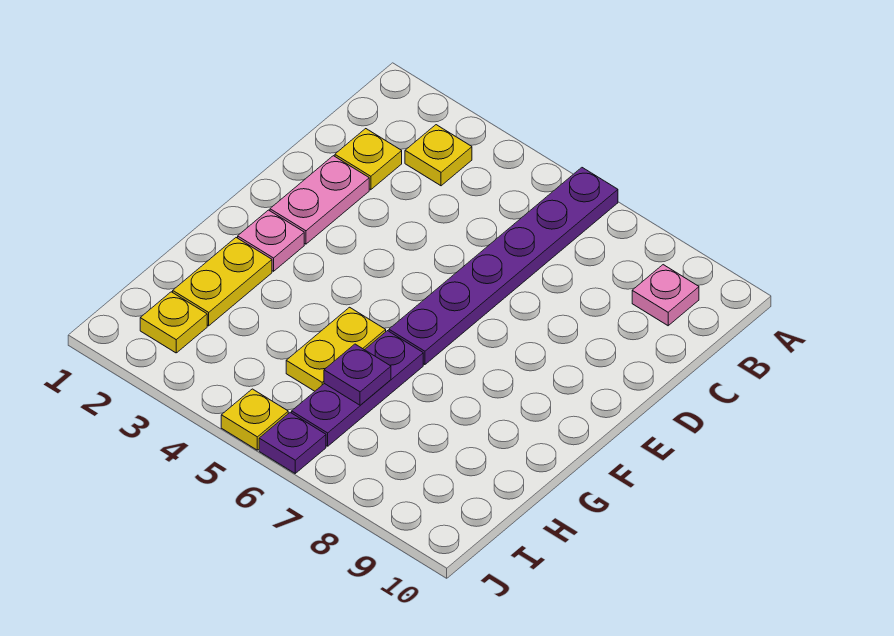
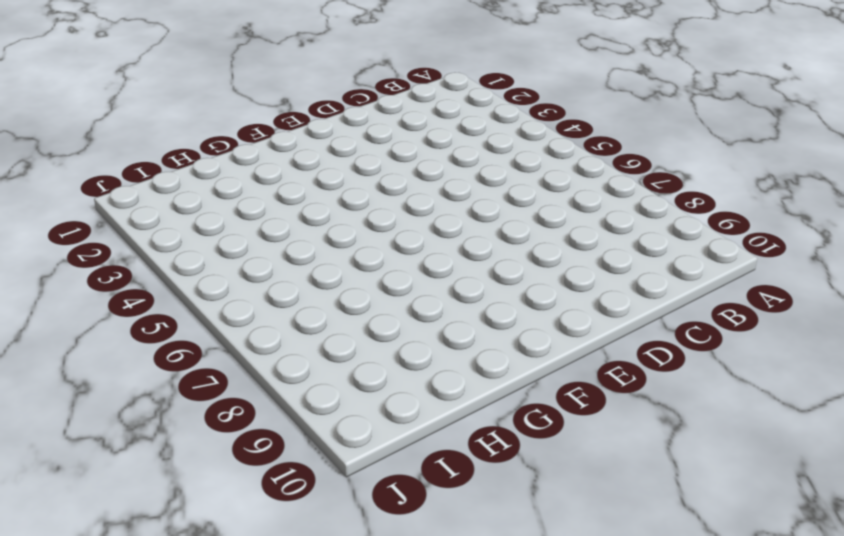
none -> purple plate A6:F6 level 1
none -> yellow plate B3 level 1
none -> pink plate B9 level 1

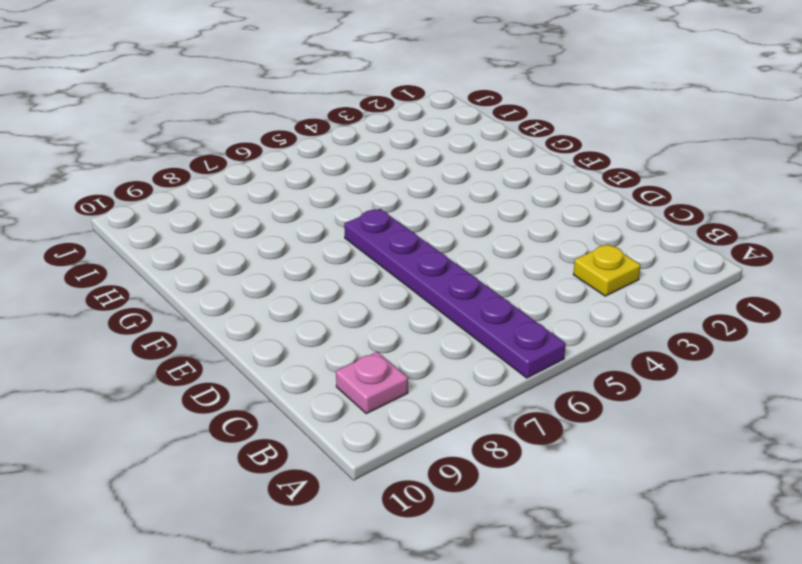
none -> yellow plate C2 level 1
none -> pink plate D2:E2 level 1
none -> pink plate F2 level 1

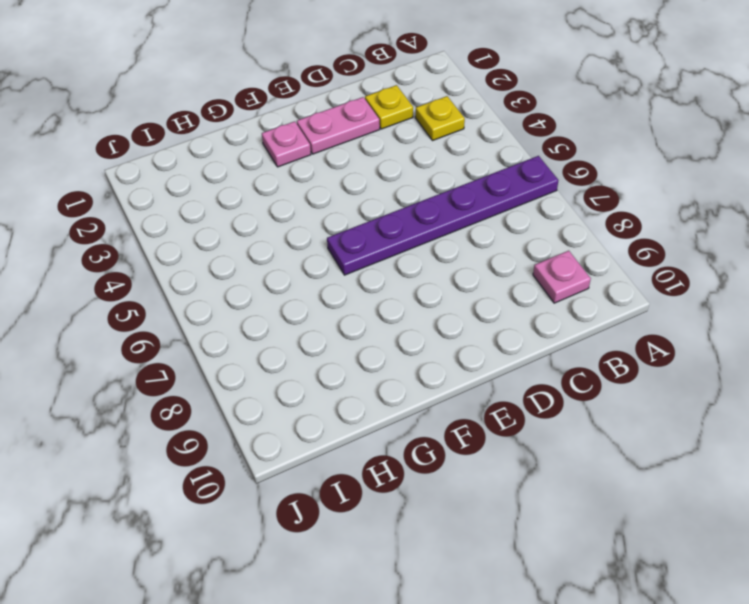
none -> yellow plate G2:H2 level 1
none -> yellow plate G5:H5 level 1
none -> purple plate G6:I6 level 1

